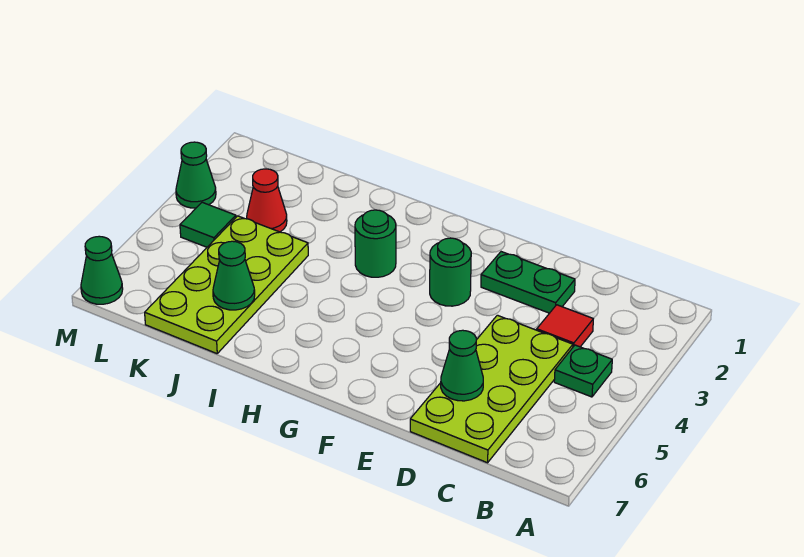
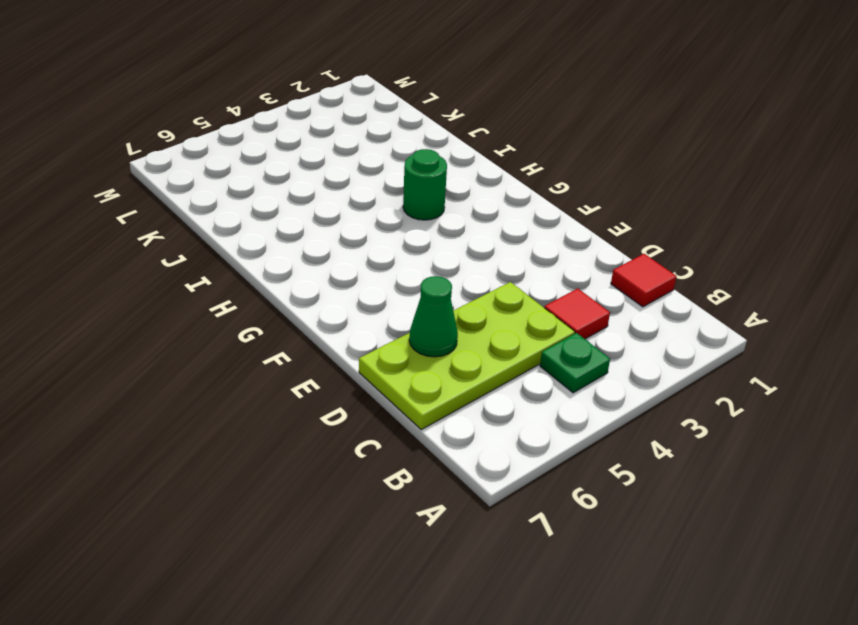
red tile C1 level 1 -> none
none -> green plate D2:E2 level 1
none -> green round brick F3 level 1
none -> lime plate J4:K7 level 1

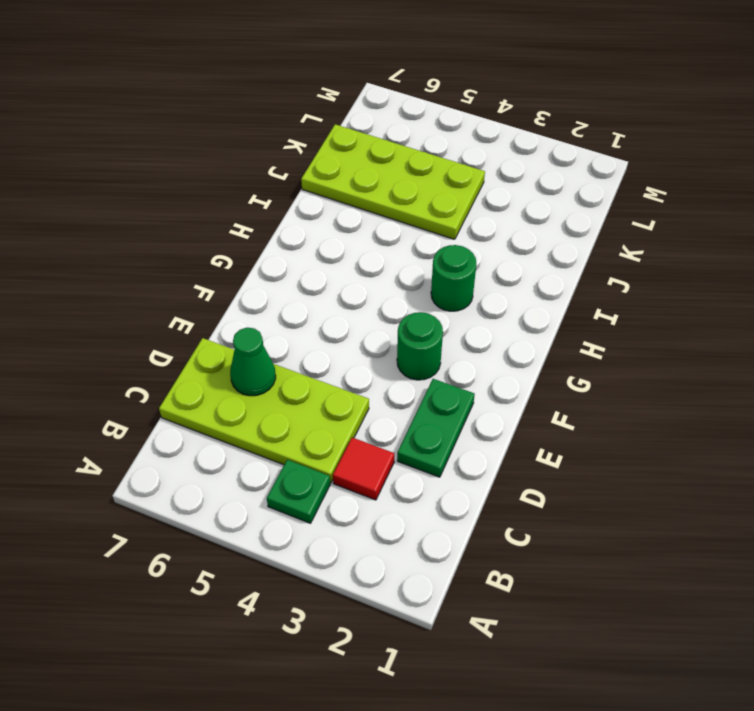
none -> red cone K3 level 1
none -> green tile L4 level 1
none -> green cone M3 level 1

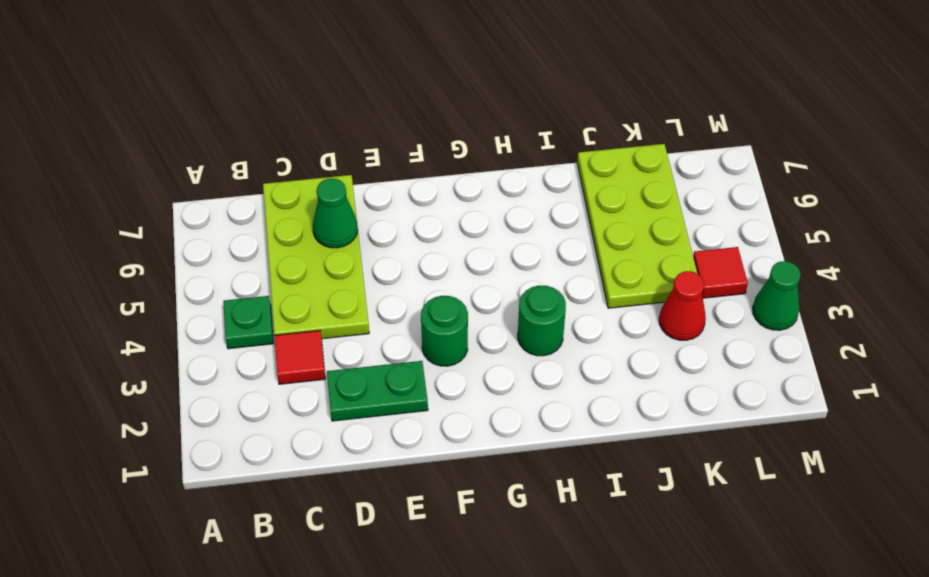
red tile L4 level 1 -> green tile L4 level 1
none -> green cone M7 level 1
none -> green cone J6 level 2

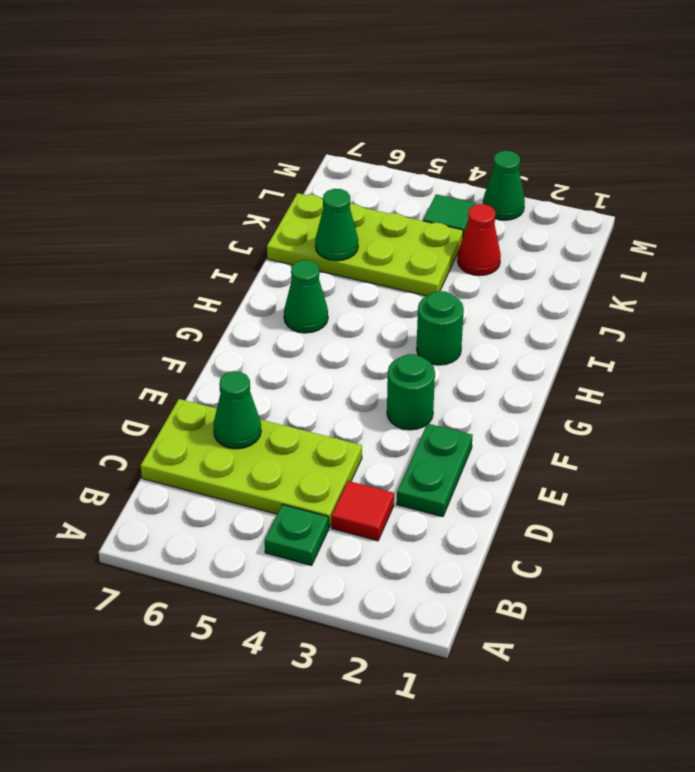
green cone H6 level 1 -> green cone M7 level 1

